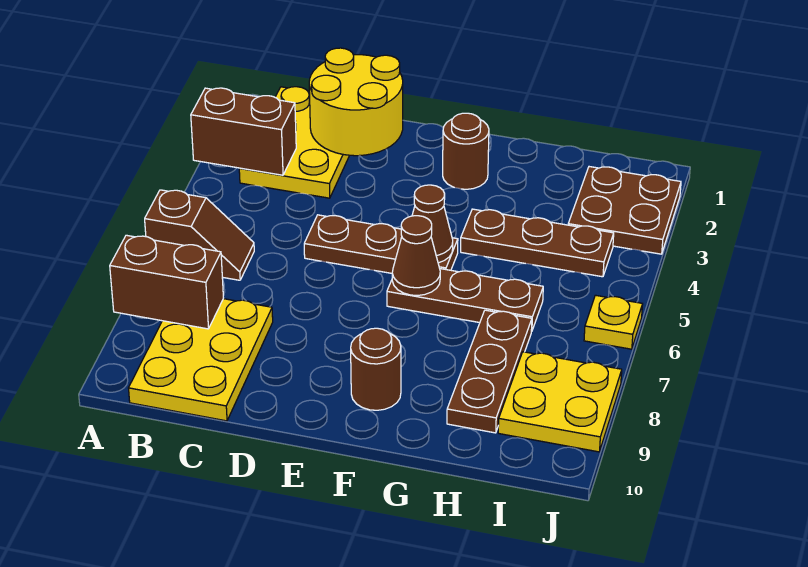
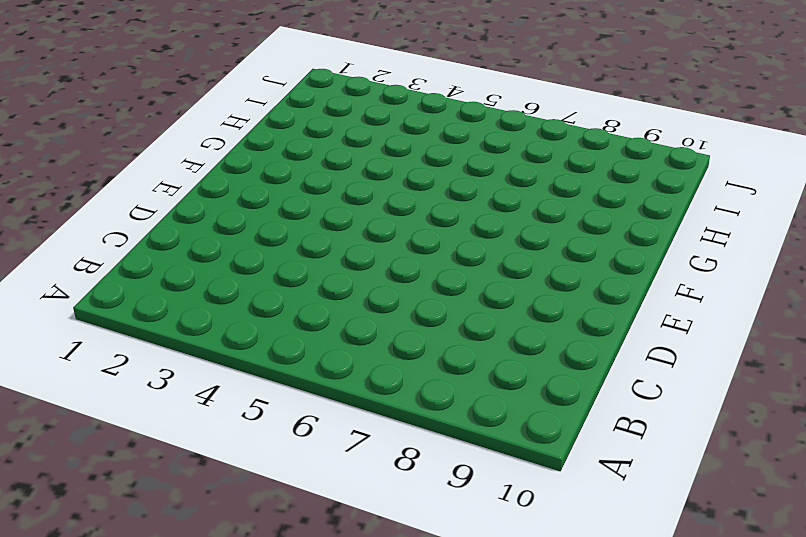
none -> brown slope A6:B6 level 1 top A
none -> yellow plate B1:C3 level 1
none -> yellow plate B8:C10 level 1

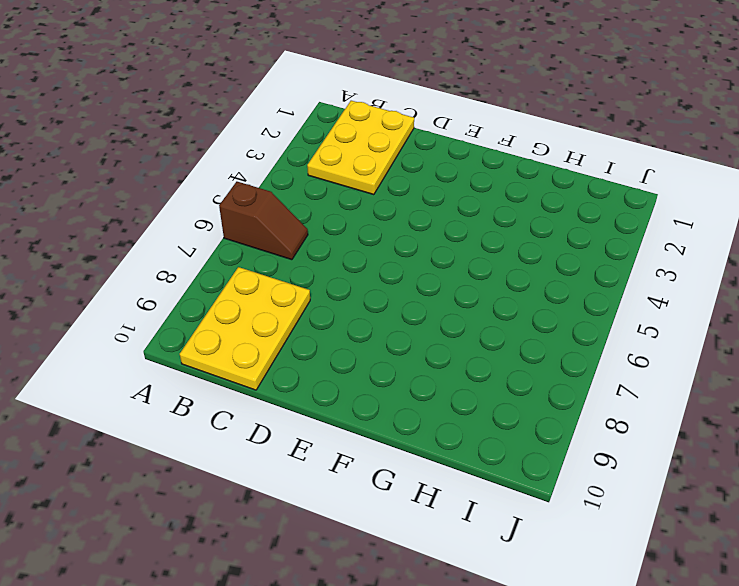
none -> brown plate D5:F5 level 1
none -> brown round brick F2 level 1
none -> brown plate F6:H6 level 1

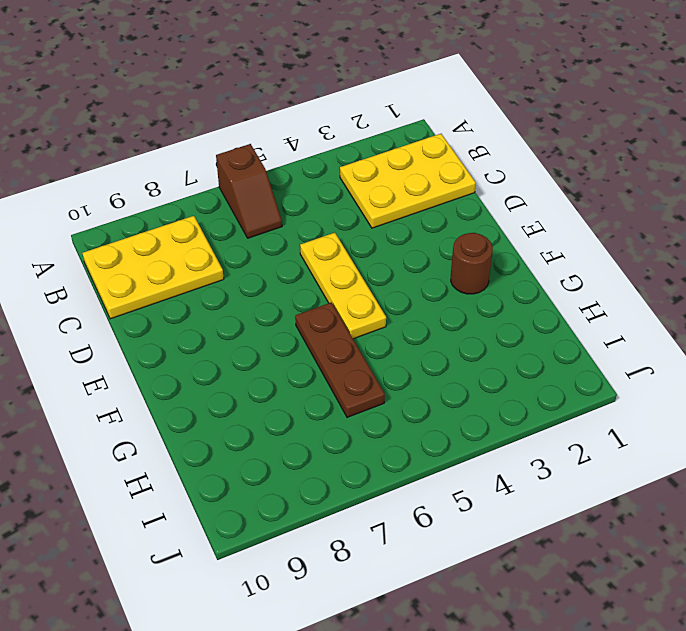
yellow plate D5:F5 level 1 -> brown plate D5:F5 level 1
none -> brown round brick F9 level 1
none -> brown plate G4:I4 level 1
none -> brown plate H7:H9 level 1

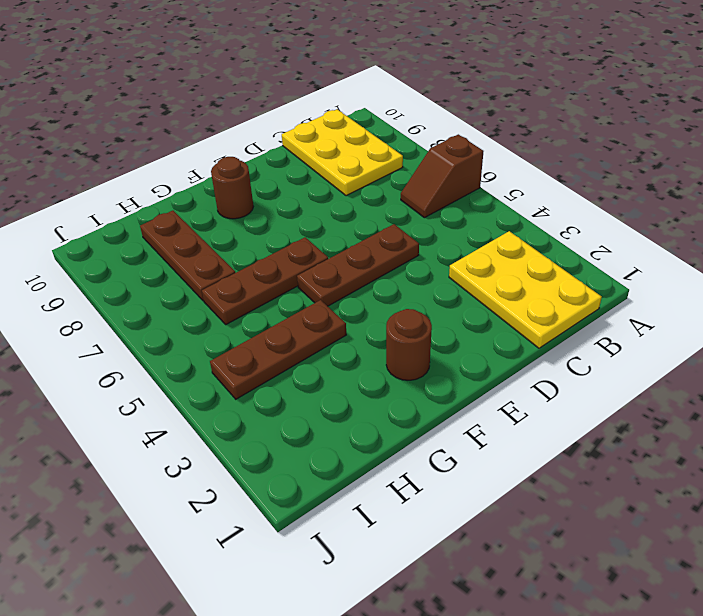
none -> brown plate I2:J3 level 1
none -> yellow plate I8:J9 level 1
none -> yellow plate J6 level 1

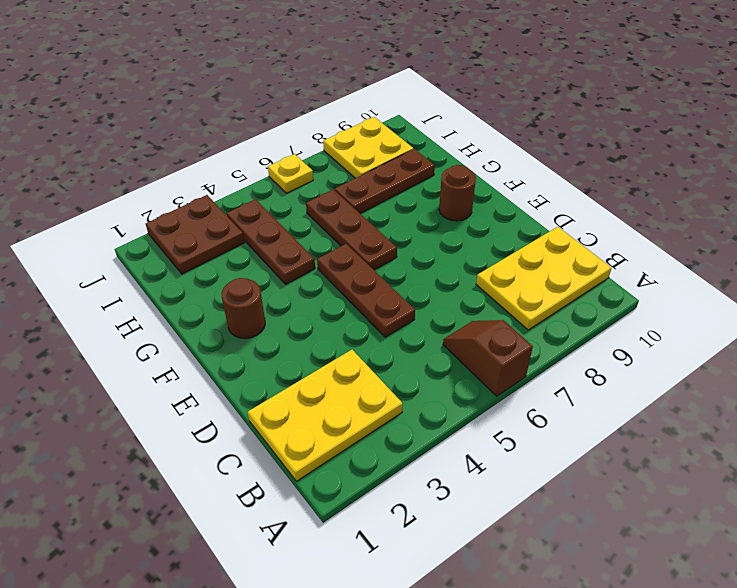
none -> brown brick A3:B3 level 2
none -> brown brick A8:B8 level 2
none -> yellow round brick C1:D2 level 2

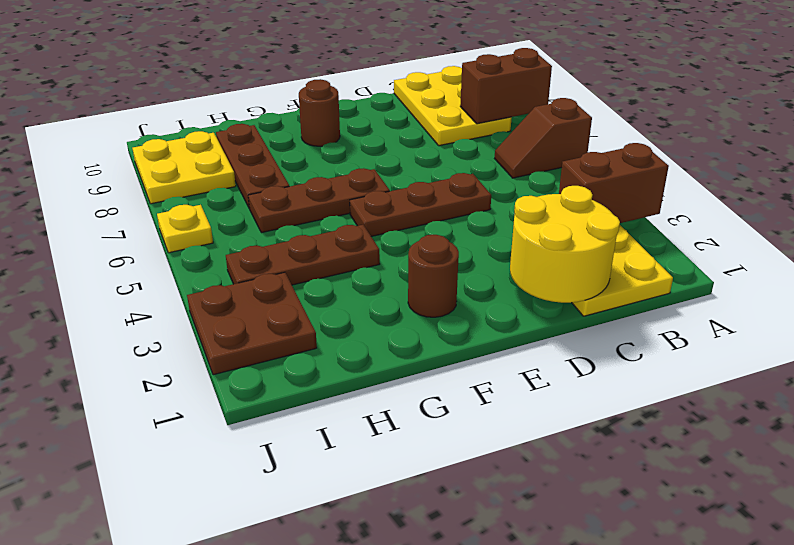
none -> brown cone F5 level 2
none -> brown cone F6 level 2

